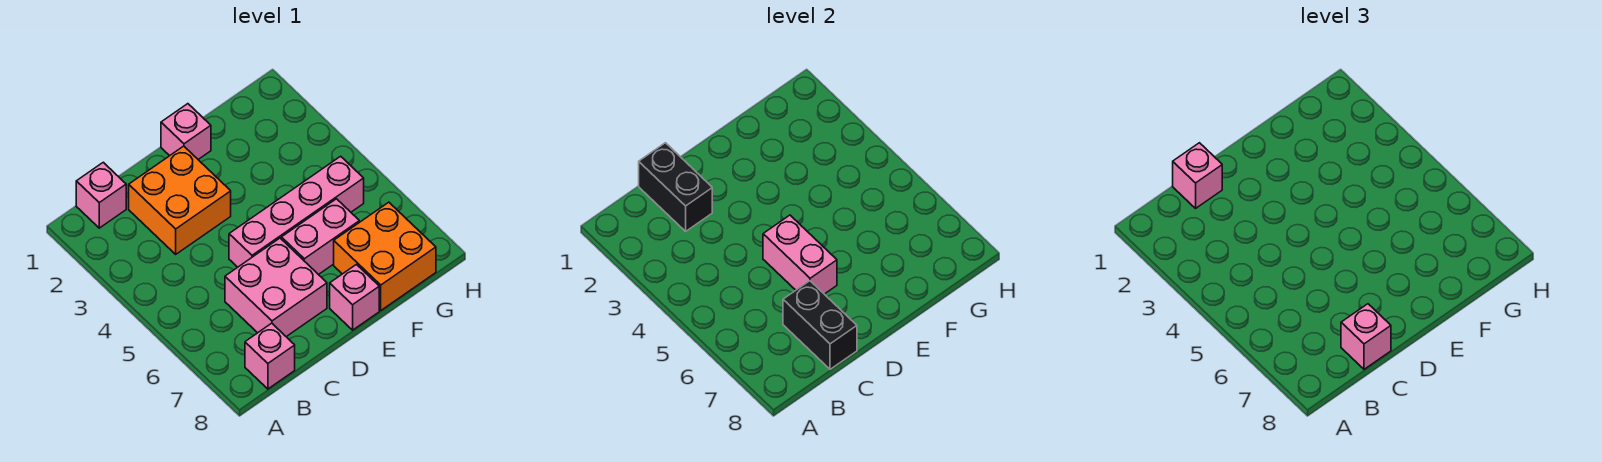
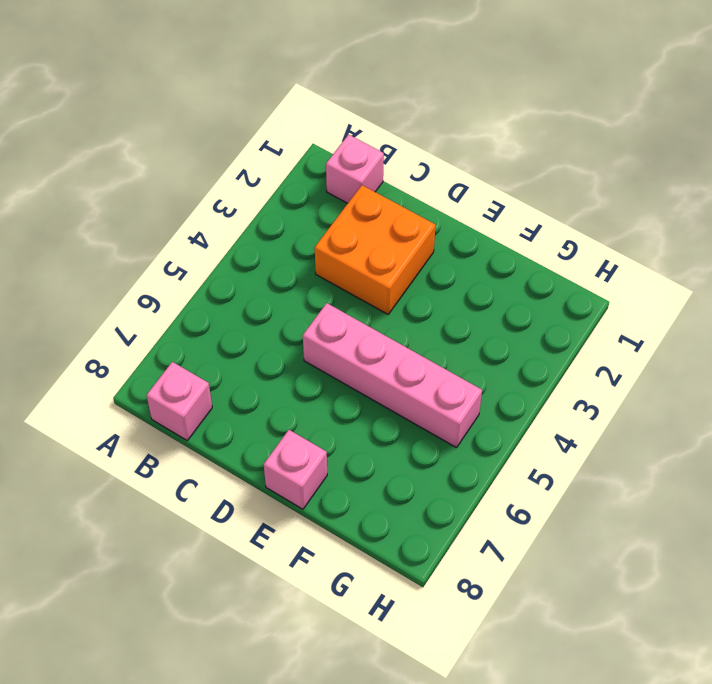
none -> pink brick C6:D7 level 1
none -> pink brick E1 level 1
none -> pink brick E6:F6 level 1

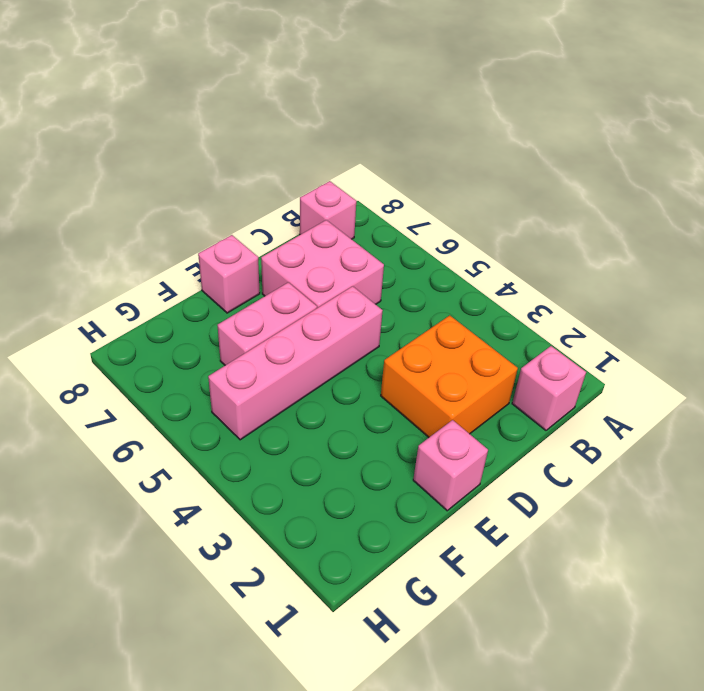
none -> orange brick F7:G8 level 1
none -> black brick C1:C2 level 2
none -> black brick C7:C8 level 2

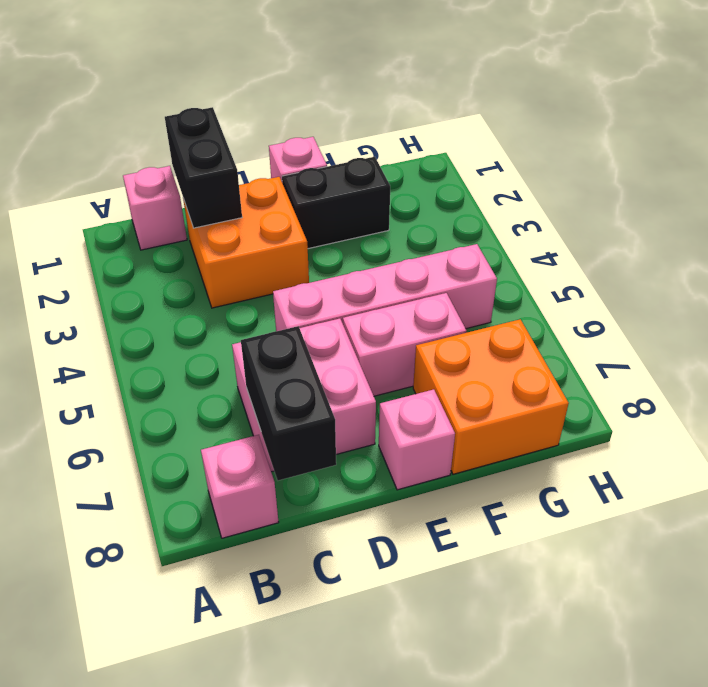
black brick E2:F2 level 1 -> none
none -> pink brick D5:D6 level 2
none -> pink brick C1 level 3
none -> pink brick C8 level 3

